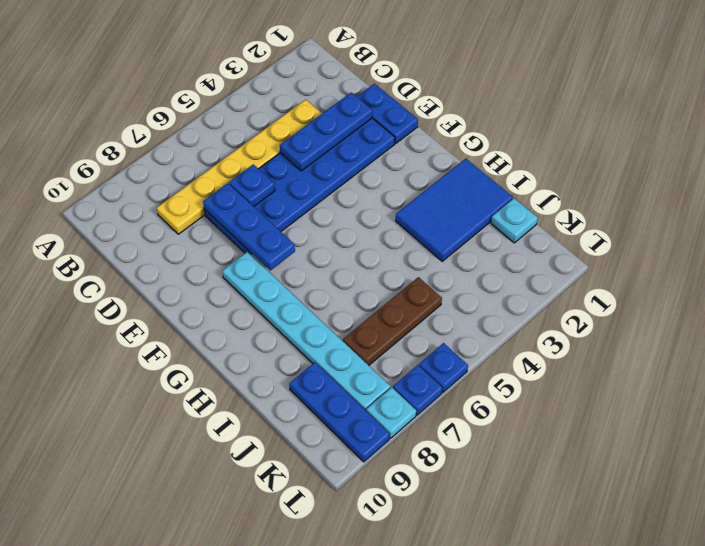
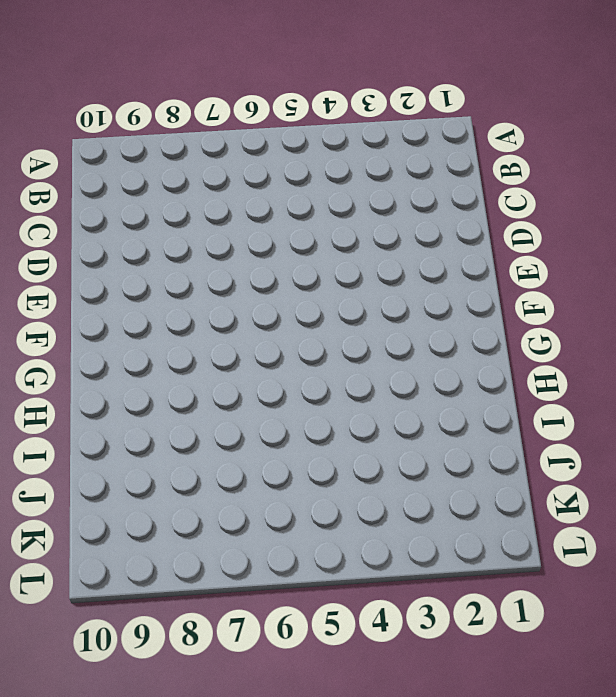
none -> yellow plate C3:C8 level 1
none -> blue plate D1:E1 level 1
none -> blue plate D2:E7 level 1

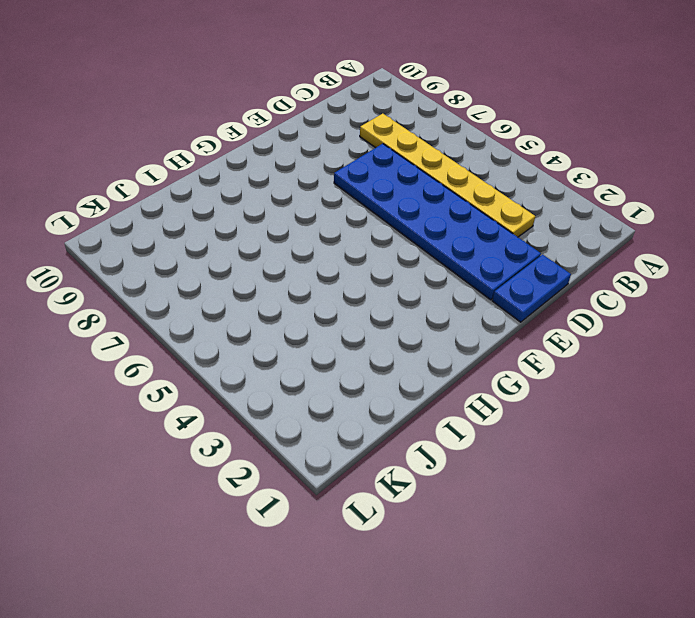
none -> cyan plate F8:K8 level 1
none -> blue tile H1:I3 level 1
none -> cyan plate J1 level 1

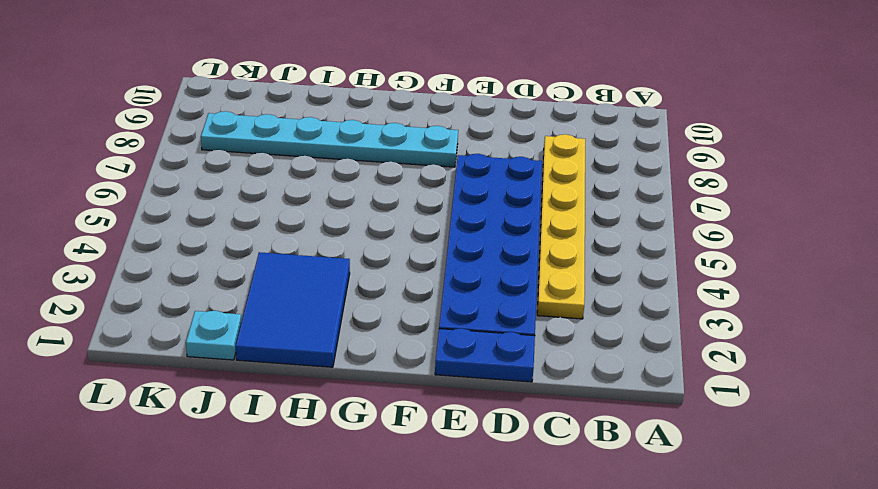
none -> brown plate J5:J7 level 1
none -> blue plate J9:L9 level 1
none -> blue plate L6 level 1

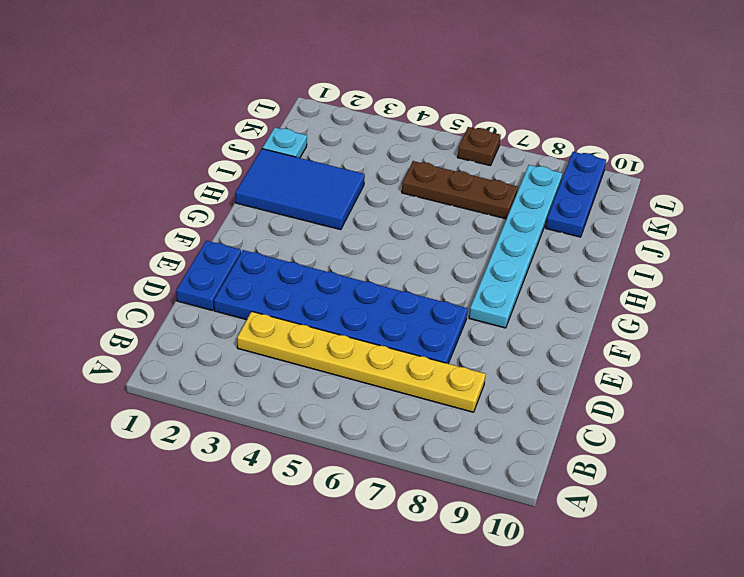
brown plate L6 level 1 -> blue plate L6 level 1
none -> blue plate L7 level 1
none -> cyan plate L8 level 1
none -> blue plate D2:D4 level 2

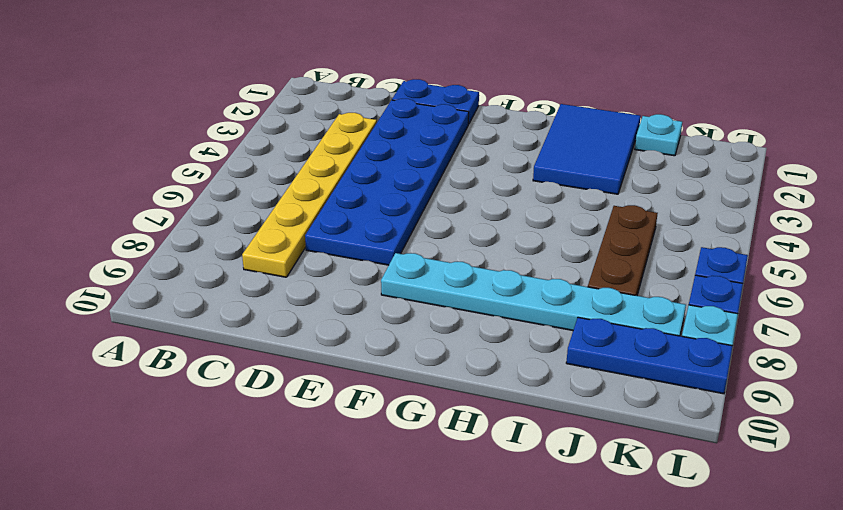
none -> blue plate D2:D4 level 2
none -> blue plate D6 level 2
none -> blue plate D7:F7 level 2

